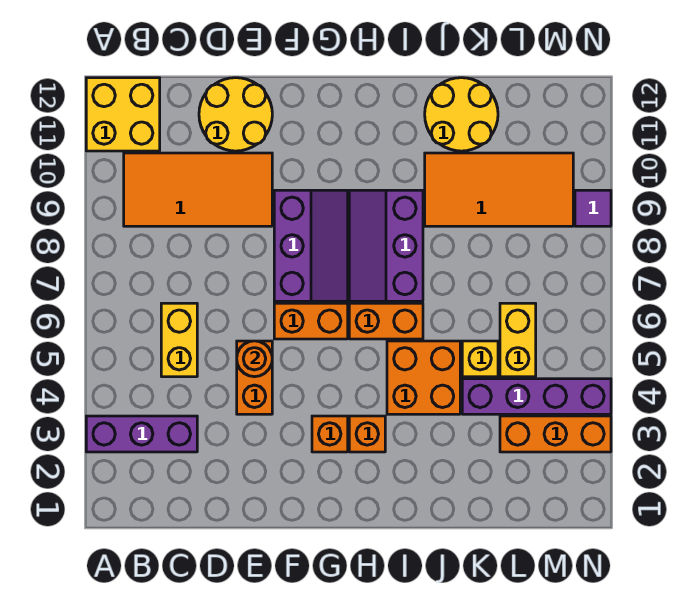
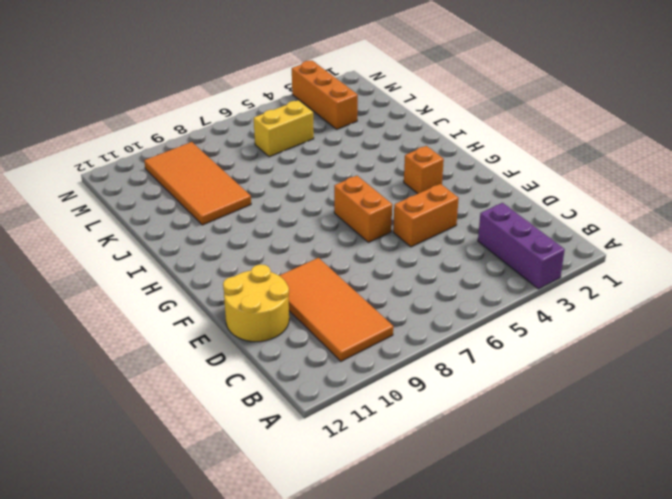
none -> yellow brick A11:B12 level 1
none -> yellow brick C5:C6 level 1
none -> purple slope F7:G9 level 1 top F

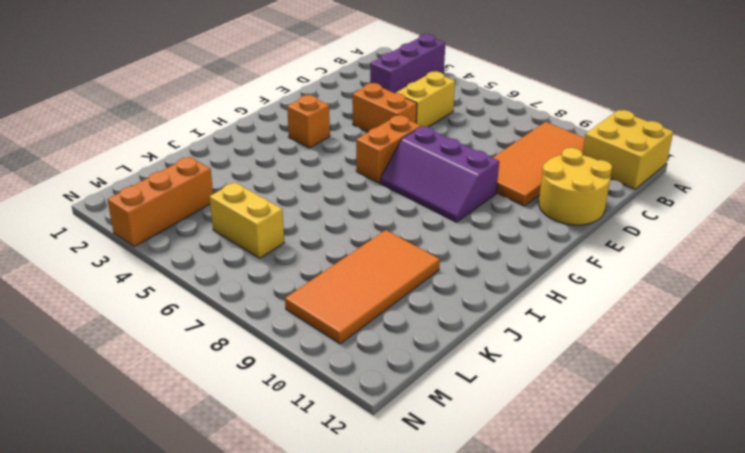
yellow brick C5:D5 level 1 -> yellow brick C5:C6 level 1
none -> orange brick H3 level 1
none -> orange brick H6:I6 level 1
none -> purple slope H7:I9 level 1 top I

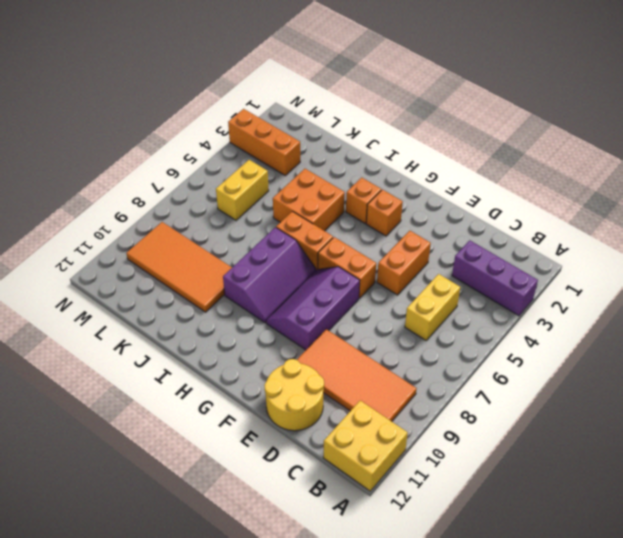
none -> yellow round brick J11:K12 level 1
none -> purple brick K4:N4 level 1
none -> yellow brick K5 level 1

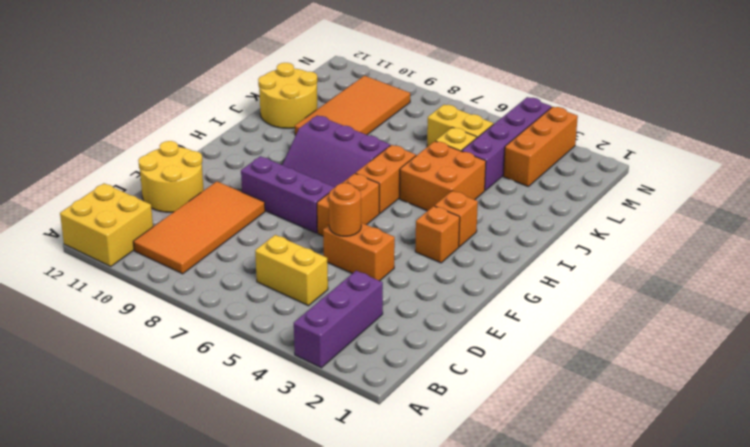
none -> purple tile N9 level 1

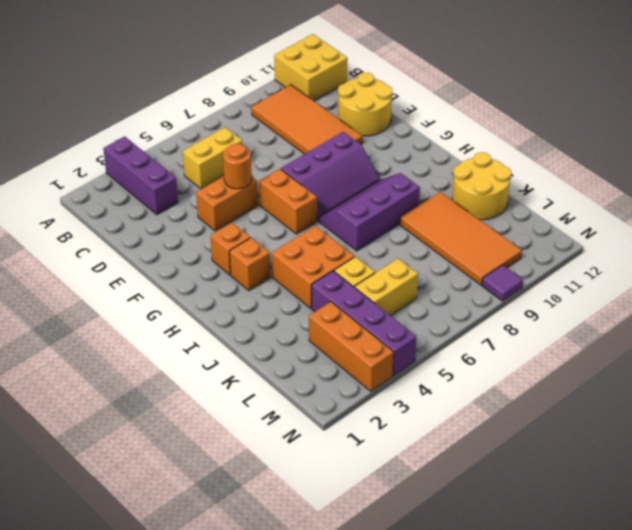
none -> orange brick H6:I6 level 1

